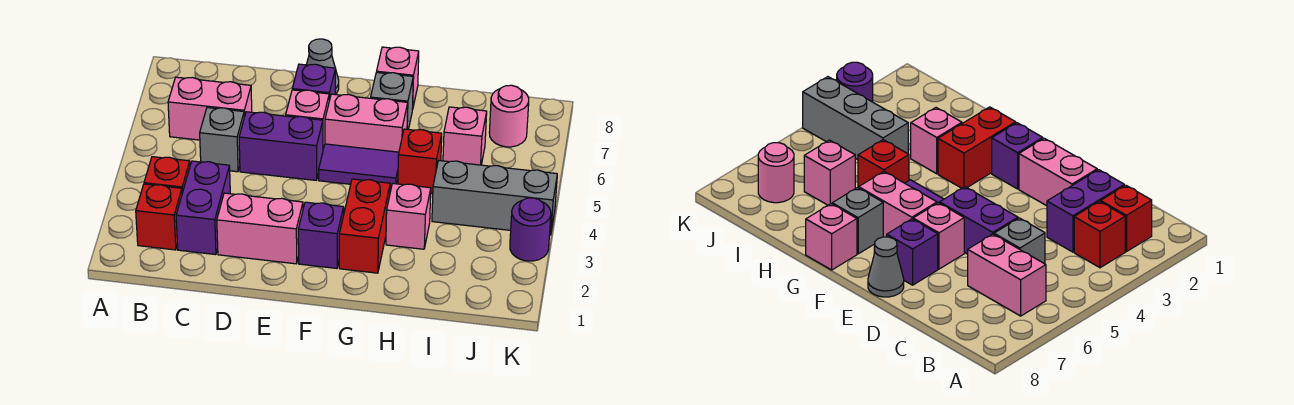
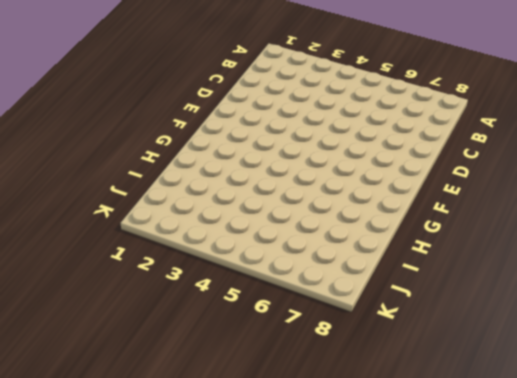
none -> red brick B2 level 1
none -> red brick B3 level 1
none -> pink brick B6:C6 level 1

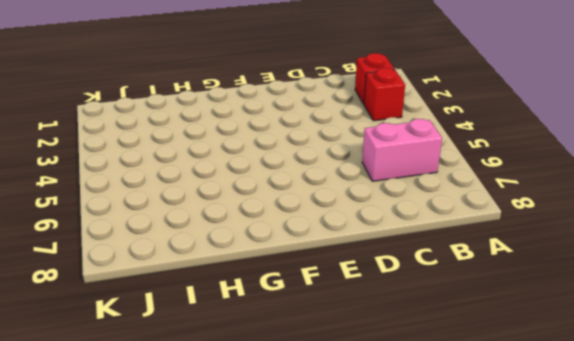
none -> purple brick C2:C3 level 1
none -> grey brick C5 level 1
none -> pink brick D2:E2 level 1

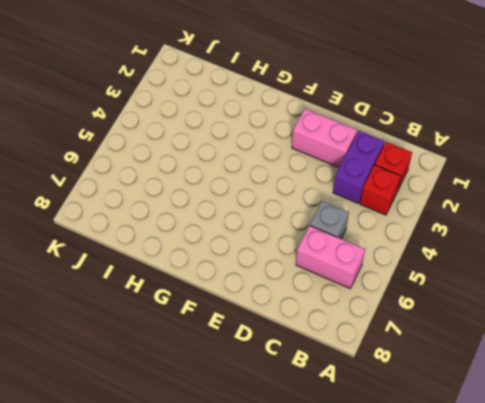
none -> purple brick D5:E5 level 1
none -> pink brick E6 level 1
none -> purple brick E7 level 1

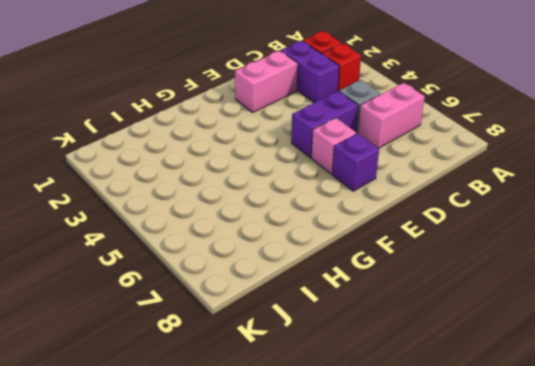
none -> grey cone E8 level 1
none -> purple brick F2 level 1
none -> purple tile F5:G5 level 1

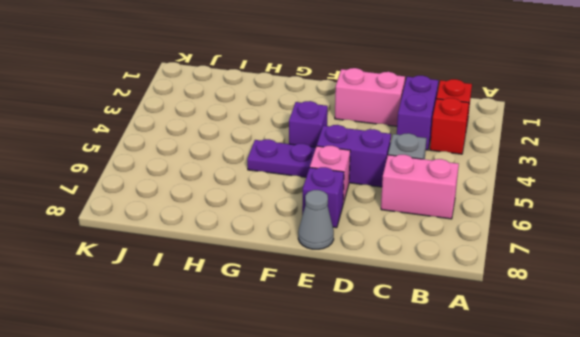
purple brick F4 level 1 -> purple brick F2 level 1
purple plate F5:G5 level 1 -> purple tile F5:G5 level 1
none -> pink brick F6:G6 level 1
none -> red brick G2:G3 level 1
none -> grey brick G7 level 1

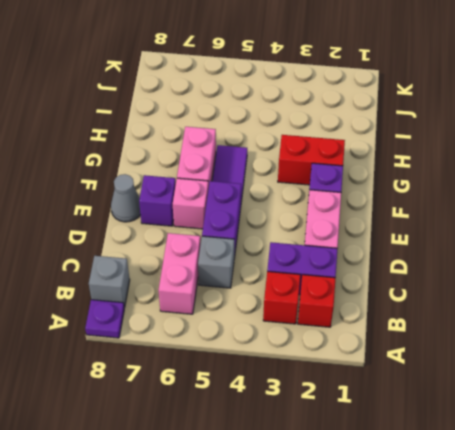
purple plate A8 level 1 -> none
grey brick B8 level 1 -> grey brick G7 level 1
none -> pink brick G8 level 1
none -> pink brick H3 level 1
none -> red brick H5 level 1

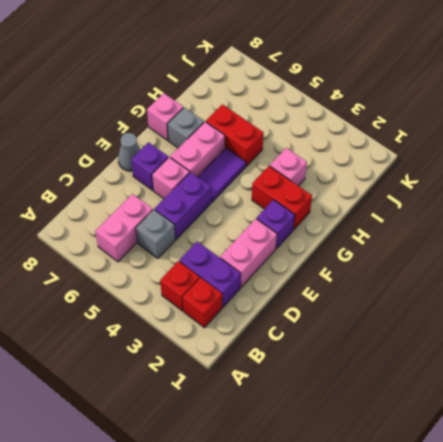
red brick H5:H6 level 1 -> red brick H5 level 1
none -> grey brick I4:K4 level 1
none -> pink brick I6 level 1
none -> pink round brick J7 level 1

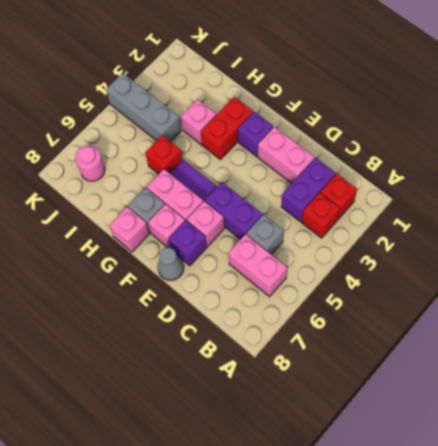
pink brick F7 level 1 -> pink brick I6 level 1
none -> purple round brick K3 level 1

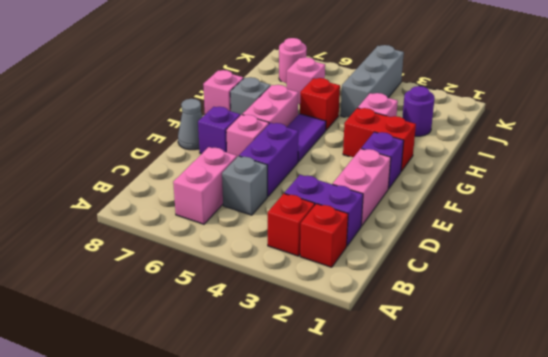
purple round brick I2 level 1 -> purple round brick K3 level 1

